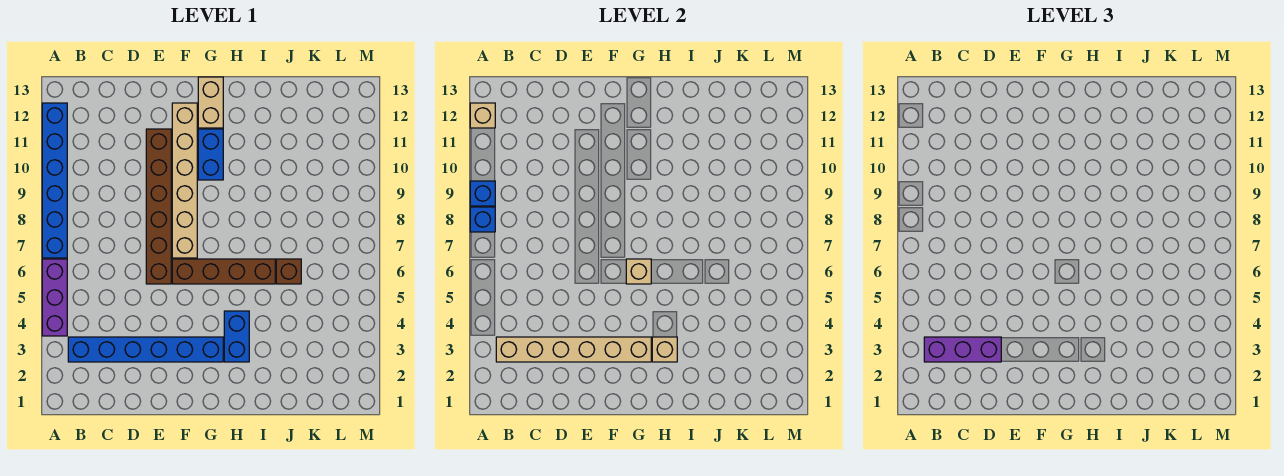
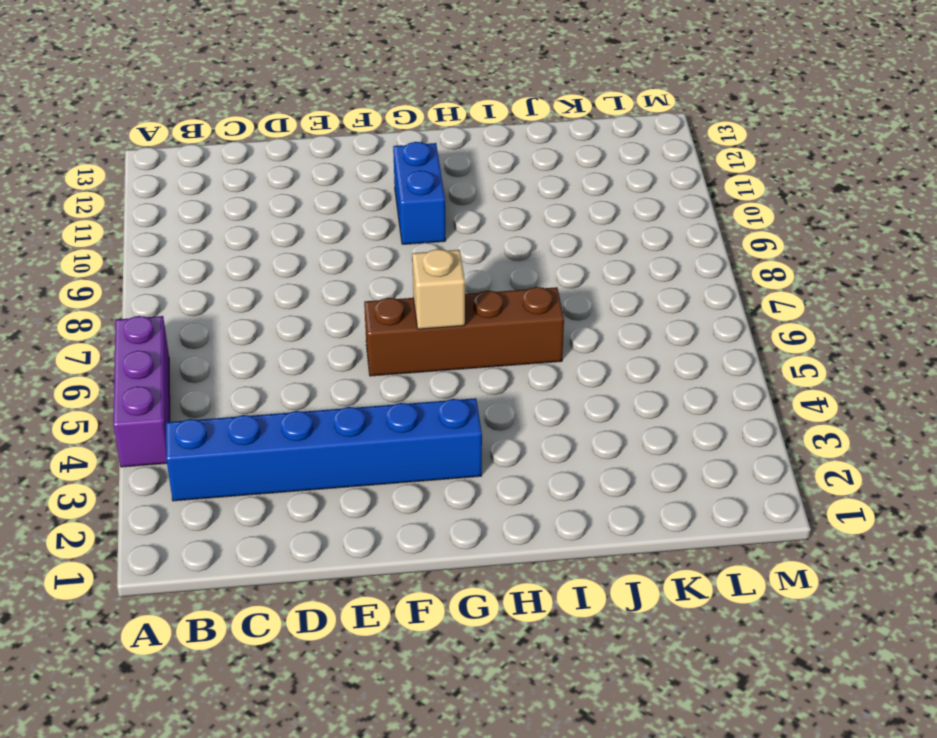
none -> blue brick A7:A12 level 1
none -> brown brick E6:E11 level 1
none -> tan brick F7:F12 level 1

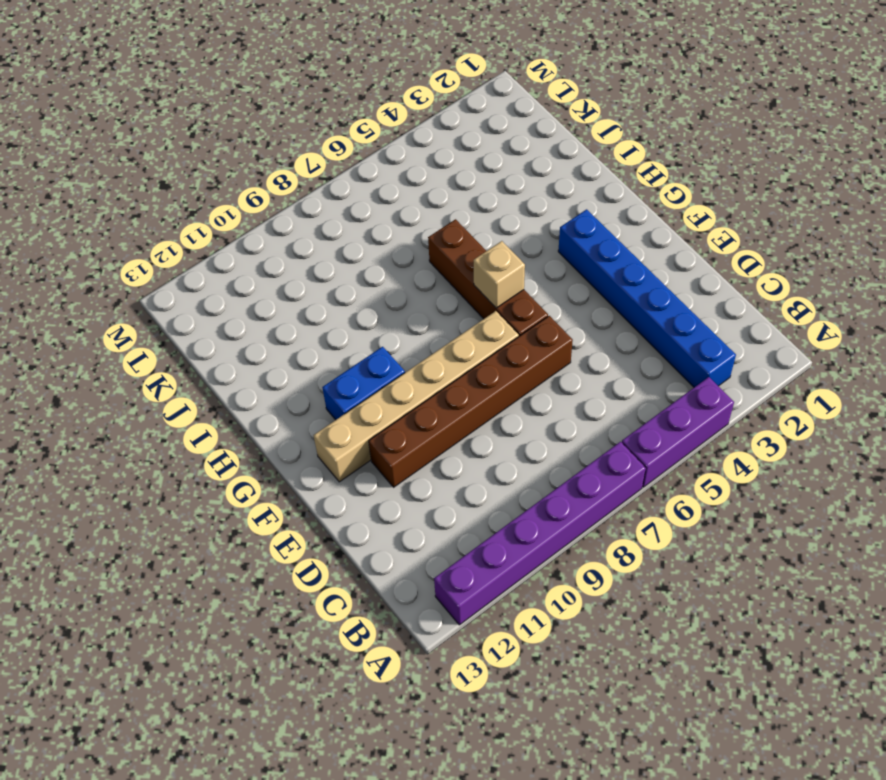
purple brick A7:A12 level 1 -> blue brick A7:A12 level 1
none -> tan brick G12:G13 level 1
none -> blue brick H3:H4 level 1
none -> brown brick J6 level 1

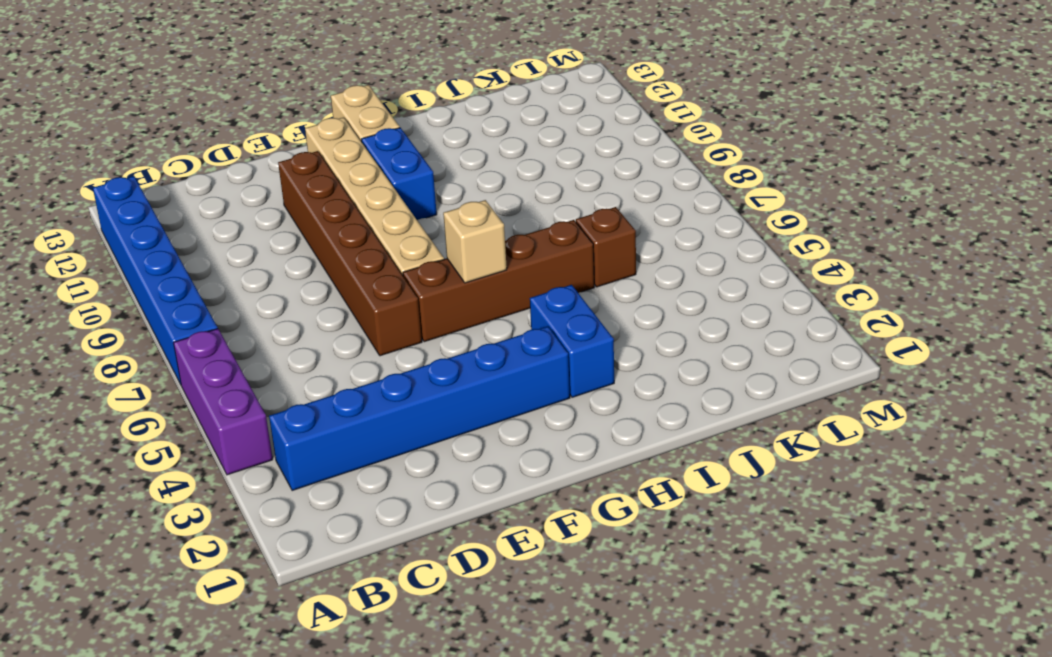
none -> blue brick A8 level 2
none -> blue brick A9 level 2
none -> tan brick A12 level 2

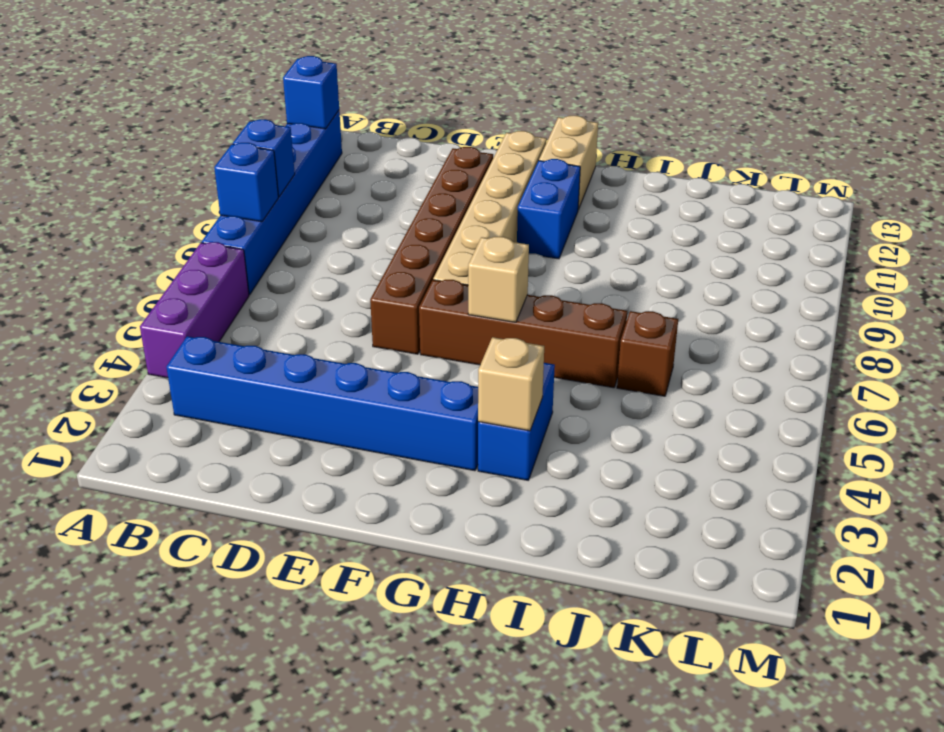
blue brick A12 level 2 -> tan brick A12 level 2
none -> tan brick B3:G3 level 2
none -> purple brick B3:D3 level 3

